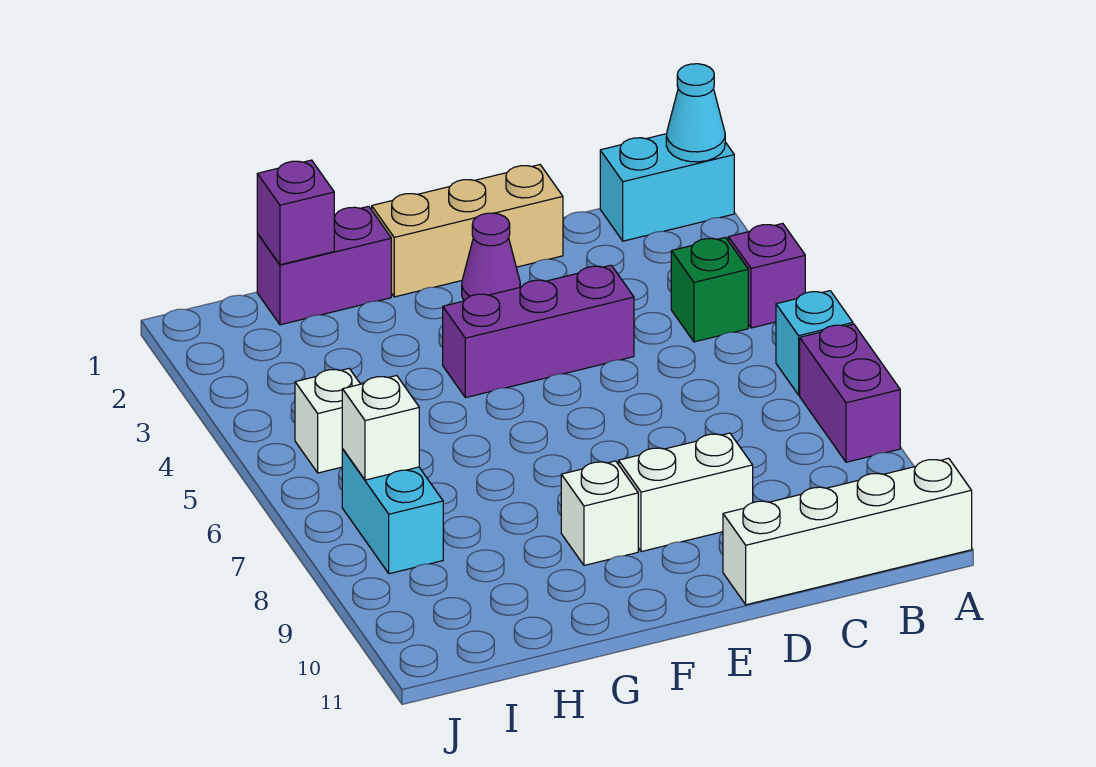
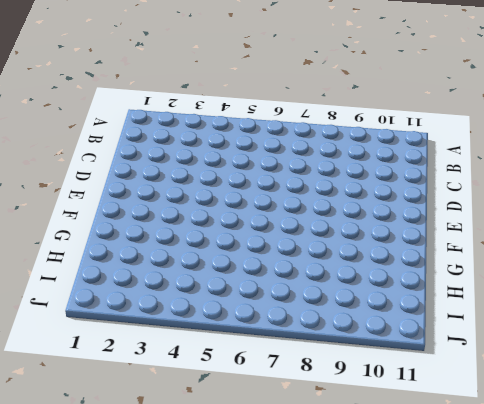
none -> cyan brick A1:B1 level 1
none -> purple brick A4 level 1
none -> cyan brick A6 level 1

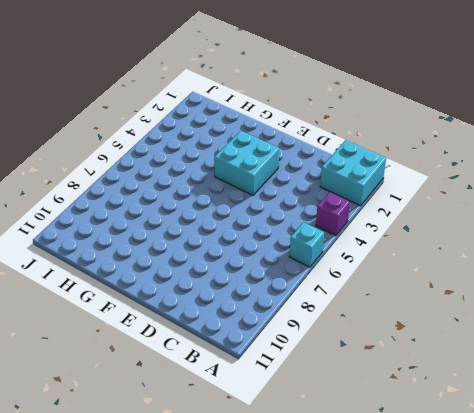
cyan brick A1:B2 level 1 -> cyan brick A1:B1 level 1
cyan brick E3:F4 level 1 -> purple brick D4:F4 level 1
none -> purple brick A7:A8 level 1
none -> white brick A11:D11 level 1
none -> green brick B4 level 1

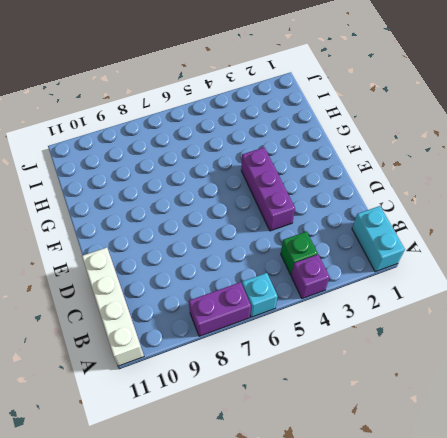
none -> tan brick D1:F1 level 1
none -> white brick D9:E9 level 1
none -> purple cone E2 level 1

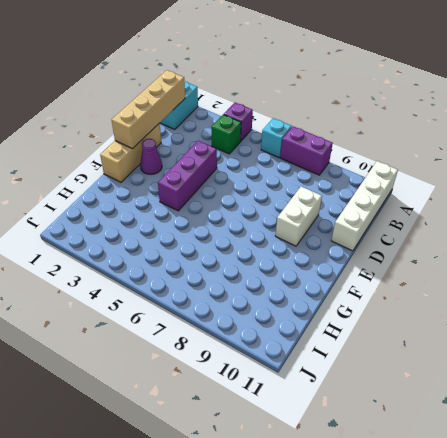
tan brick B1:E1 level 2 -> none
none -> white brick F9 level 1
none -> purple brick G1:H1 level 1
none -> white brick I5 level 1

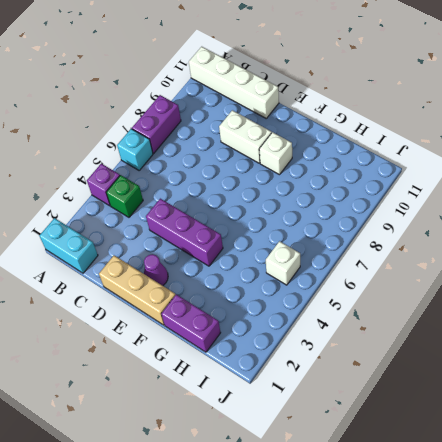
none -> cyan brick I7:I8 level 1
none -> cyan cone A1 level 2
none -> purple brick H1 level 2

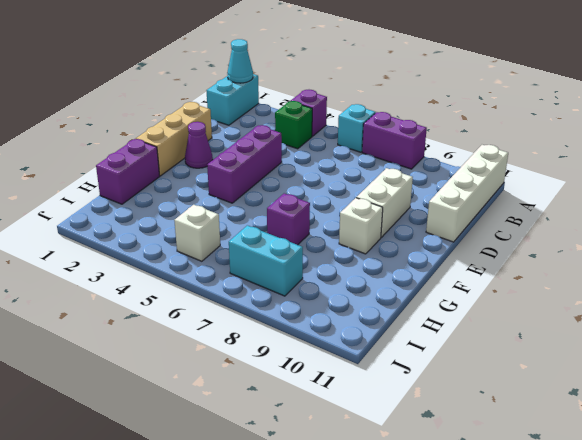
purple brick G7 level 1 -> purple brick H1 level 2
none -> white brick I7 level 2

